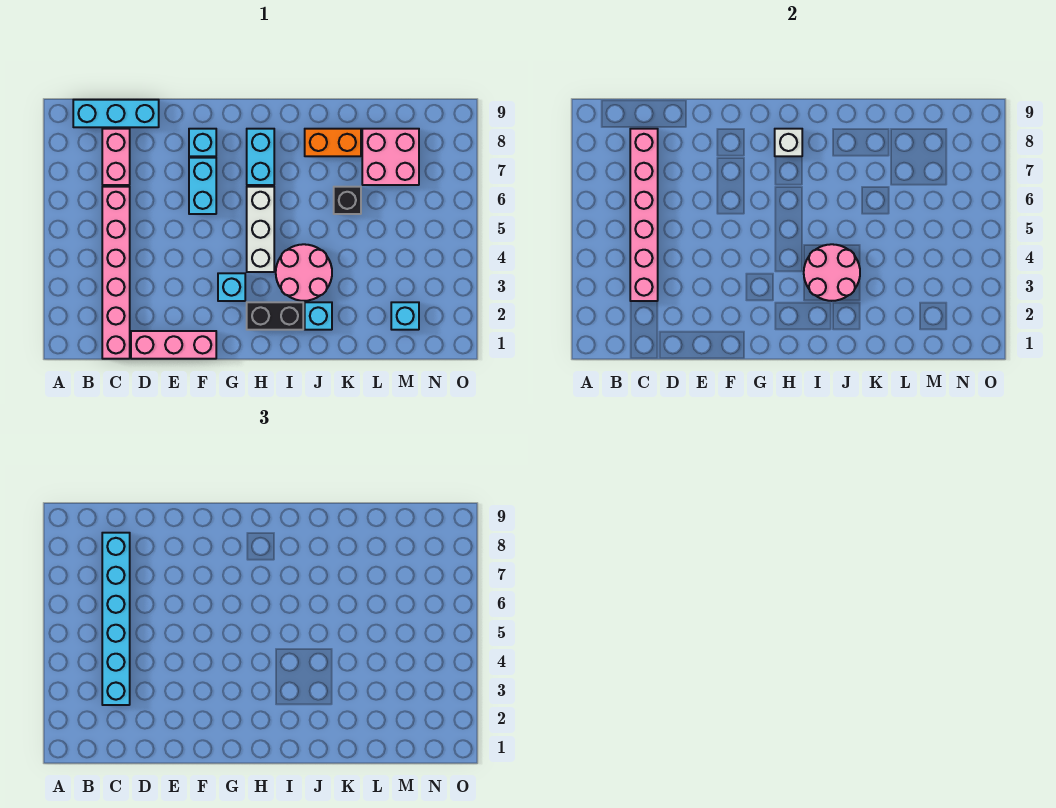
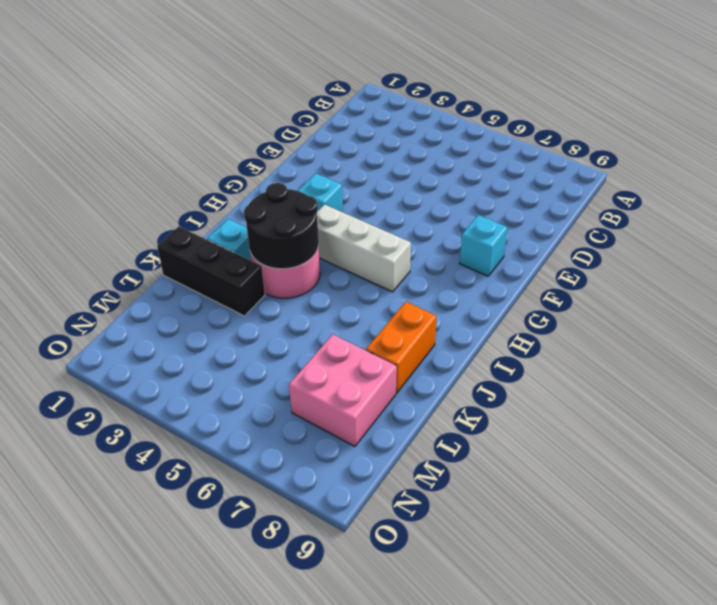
black round brick I3:J4 level 2 -> pink round brick I3:J4 level 2
black brick K1:K3 level 1 -> none
none -> cyan brick B9:D9 level 1
none -> pink brick C1:C6 level 1
none -> pink brick C7:C8 level 1

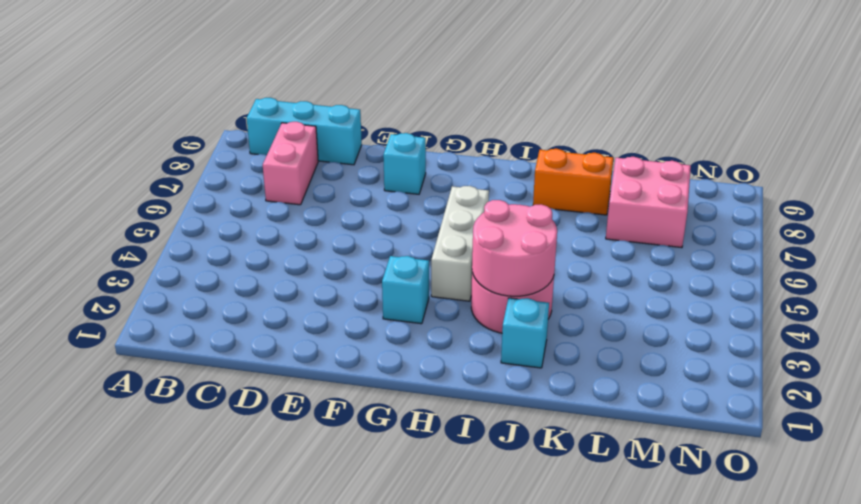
none -> pink brick C1:C6 level 1
none -> pink brick D1:F1 level 1
none -> cyan brick F6:F7 level 1

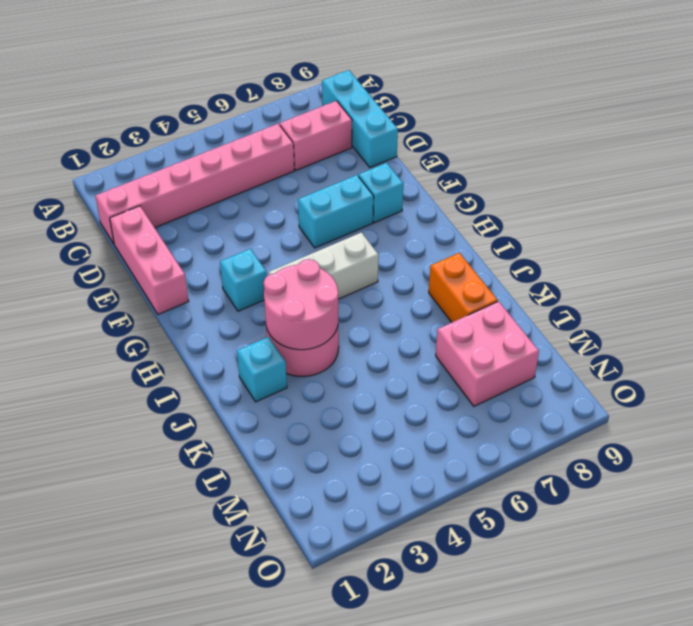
none -> black brick H2:I2 level 1
none -> cyan brick H7:H8 level 1
none -> black brick K6 level 1

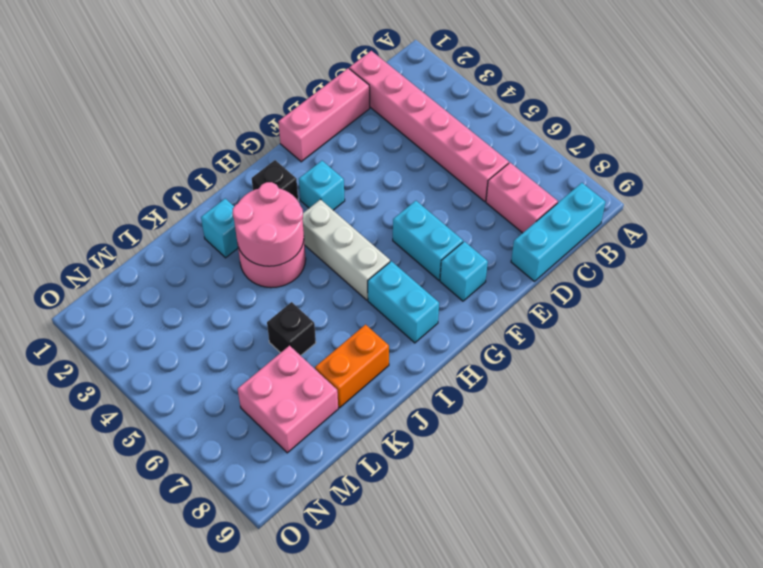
black brick H2 level 1 -> black brick H2:I2 level 1
none -> cyan brick M2 level 1
none -> pink brick C3:C8 level 2
none -> white brick H8 level 2

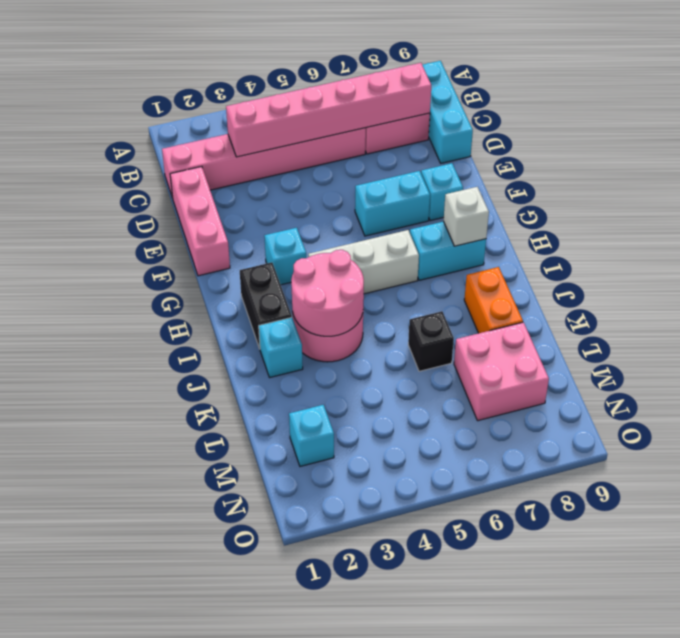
none -> cyan brick C3:C8 level 3

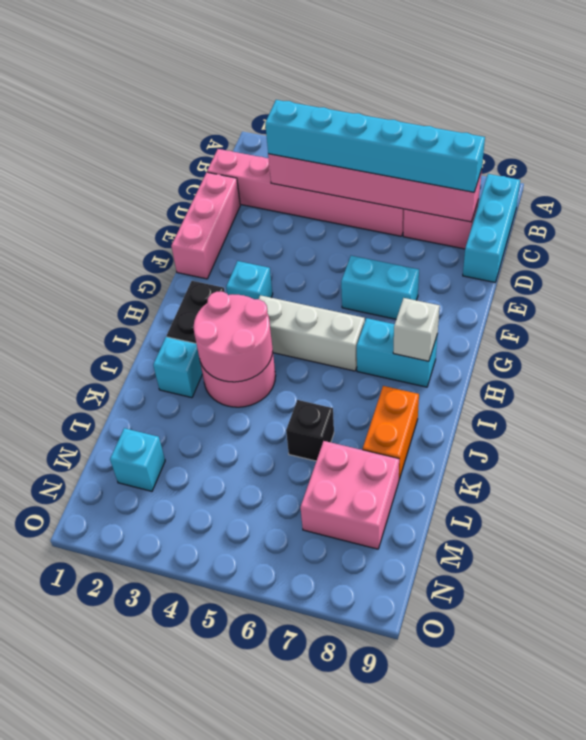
none -> cyan brick F8 level 1

